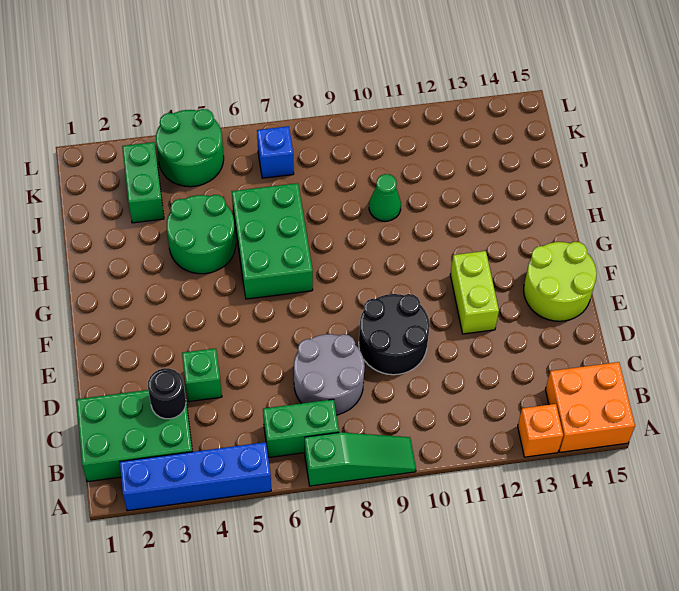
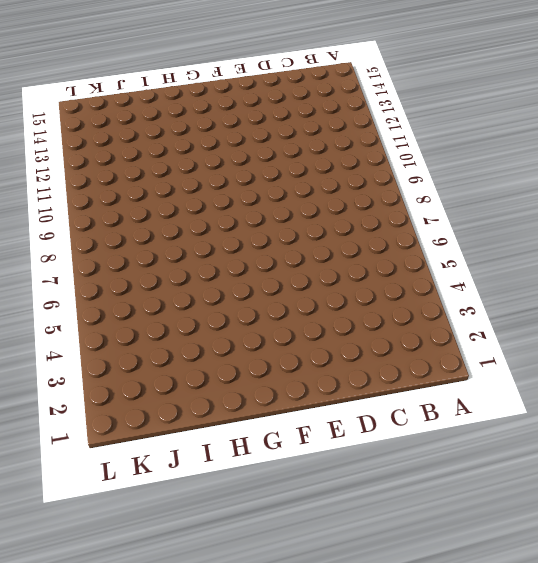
none -> blue brick A2:A5 level 1
none -> green slope A7:A9 level 1 top 7
none -> orange brick A13 level 1

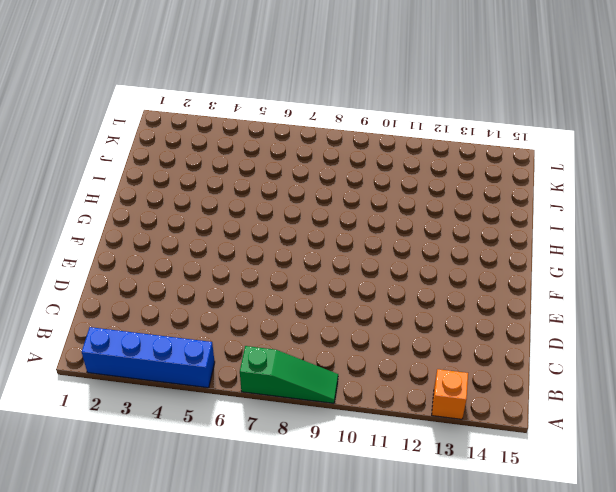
none -> orange brick A14:B15 level 1
none -> green brick B1:C3 level 1
none -> green brick B6:B7 level 1

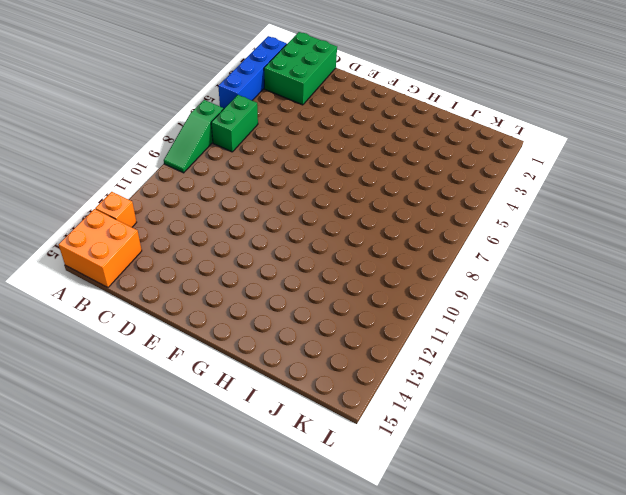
none -> grey round brick C7:D8 level 1
none -> green brick D4 level 1
none -> black round brick D9:E10 level 1

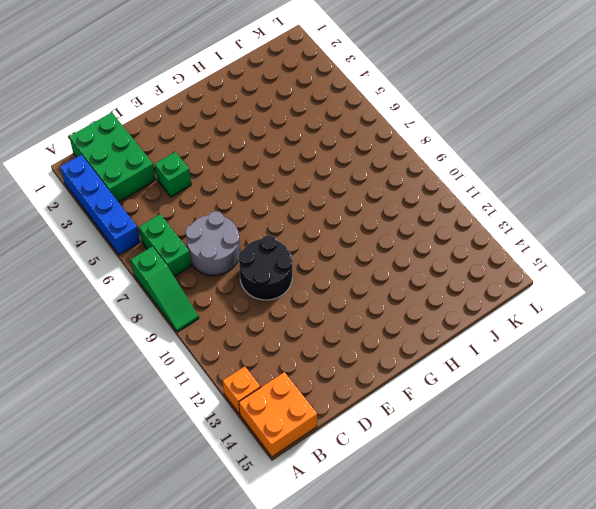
none -> lime brick E12:F12 level 1
none -> lime round brick E14:F15 level 1
none -> green brick G6:I7 level 1

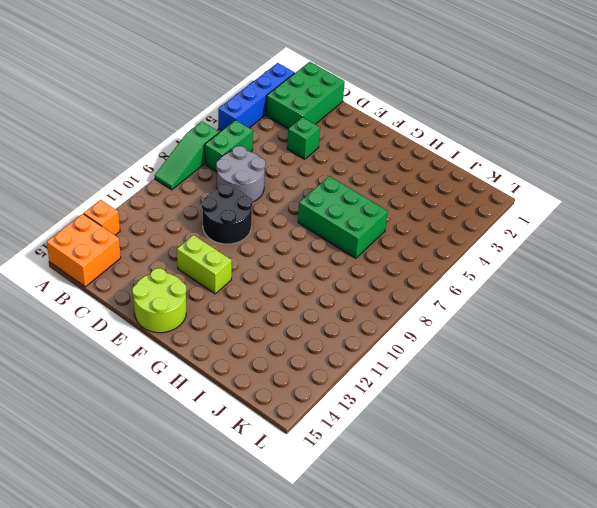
none -> green round brick H4:I5 level 1
none -> green cone I10 level 1
none -> green brick J3:K3 level 1

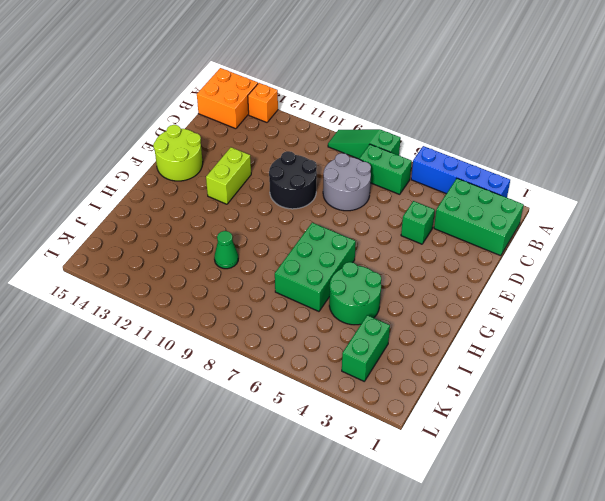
none -> green round brick K4:L5 level 1
none -> blue brick K7 level 1
none -> black round brick C3 level 2

